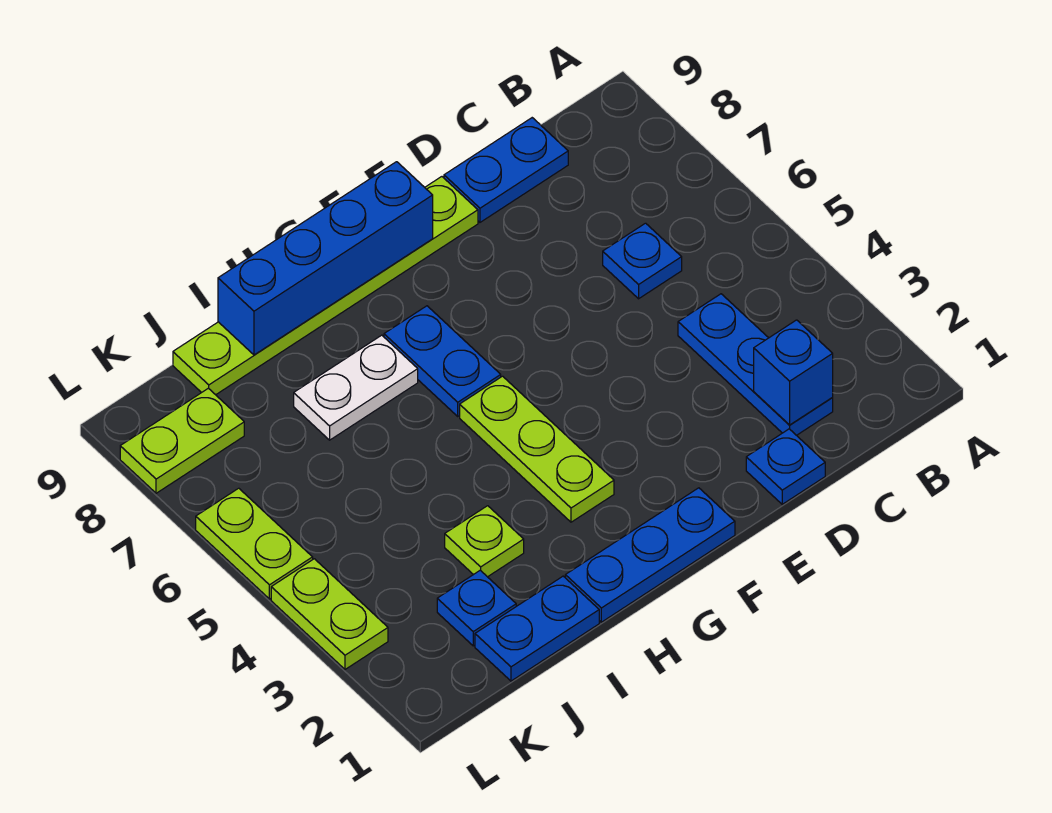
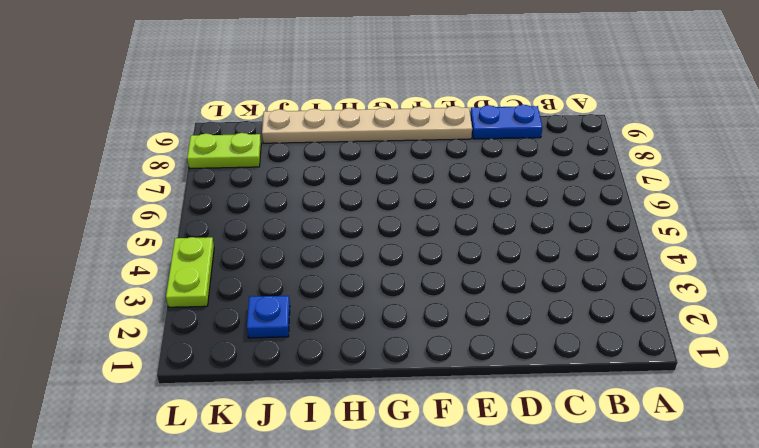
tan plate E9:J9 level 1 -> lime plate E9:J9 level 1
none -> blue plate C2:C4 level 1
none -> blue plate C6 level 1
none -> blue plate D1 level 1

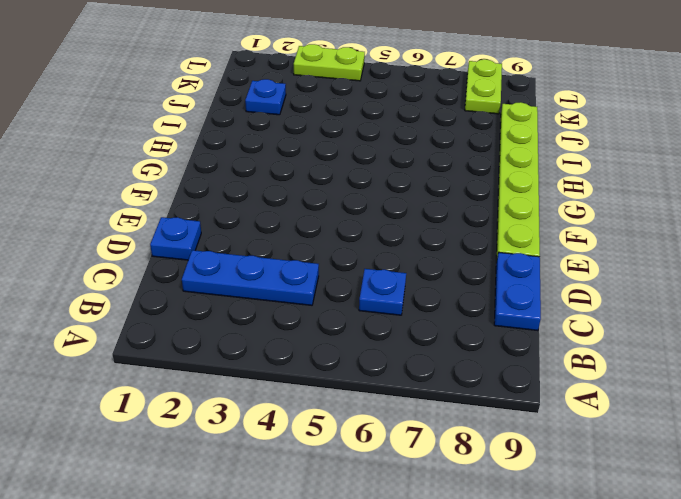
none -> blue plate F1:H1 level 1
none -> lime plate G3:G5 level 1
none -> blue plate G6:G7 level 1

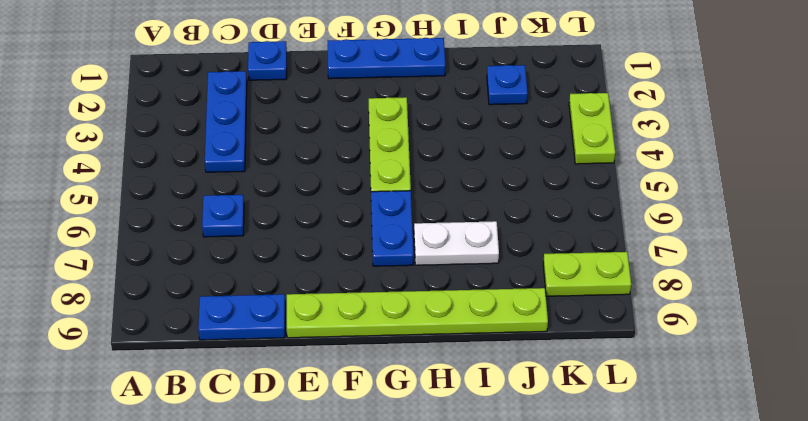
none -> blue plate I1:J1 level 1
none -> lime plate I3 level 1
none -> lime plate L5:L6 level 1

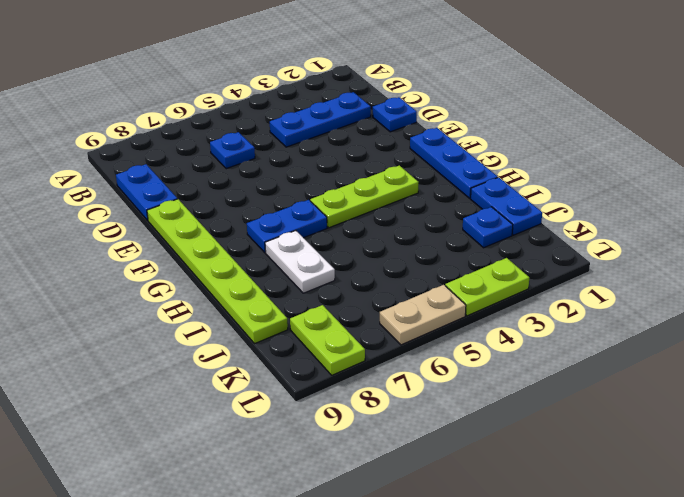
tan plate L5:L6 level 1 -> lime plate L5:L6 level 1
none -> lime plate I3 level 1
none -> blue brick C2 level 2
none -> blue brick F9:I9 level 2

